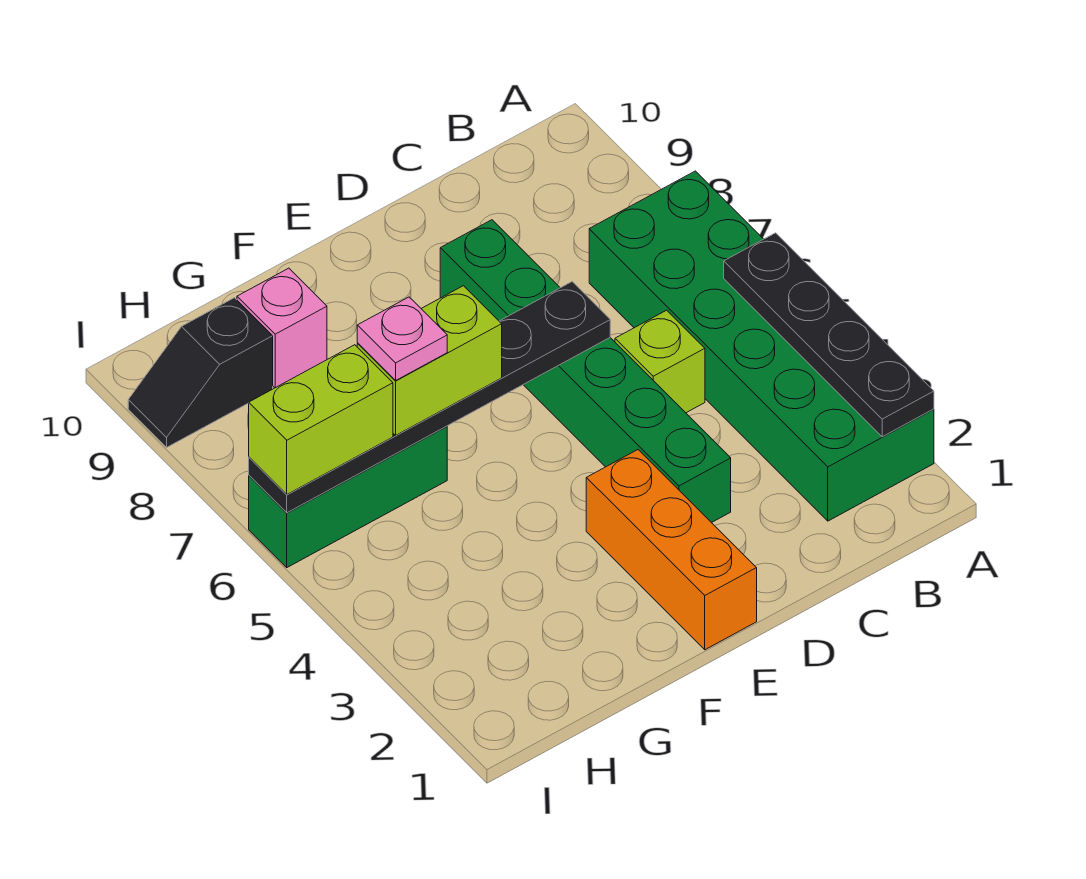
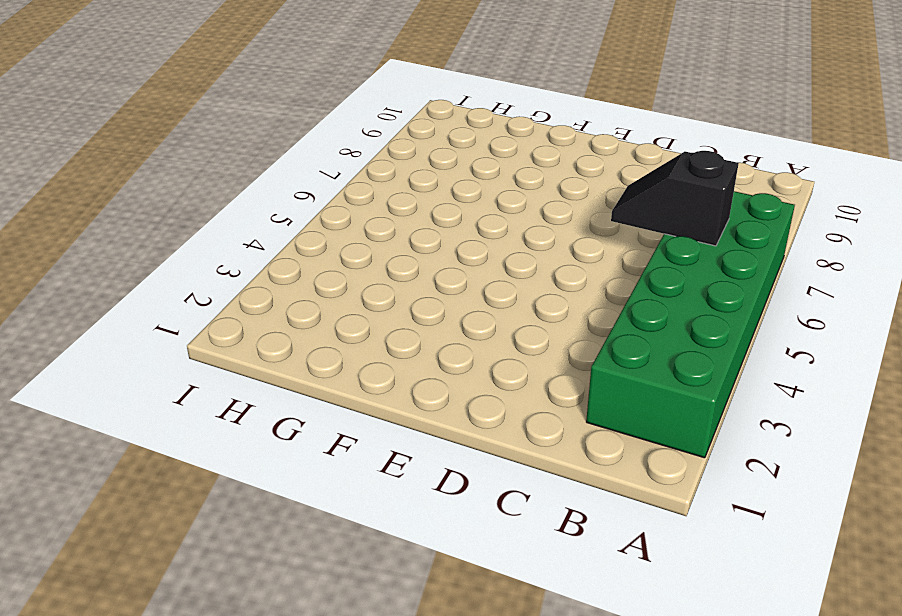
black slope B6:C6 level 2 top B -> black slope H9:I9 level 1 top H
none -> lime brick C5 level 1
none -> green brick D3:D8 level 1
none -> orange brick E1:E3 level 1

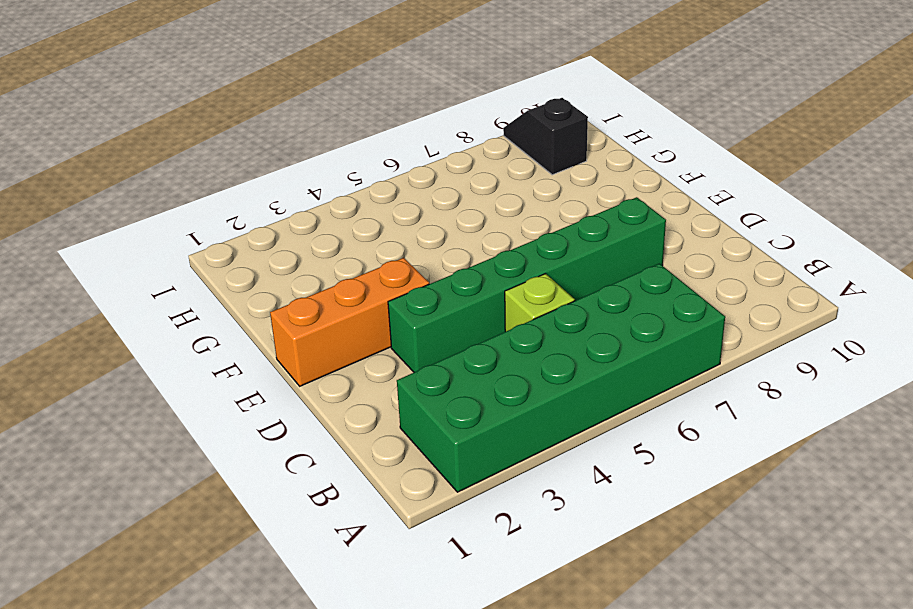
none -> green brick G6:I6 level 1
none -> pink brick G9 level 1
none -> black plate A2:A5 level 2

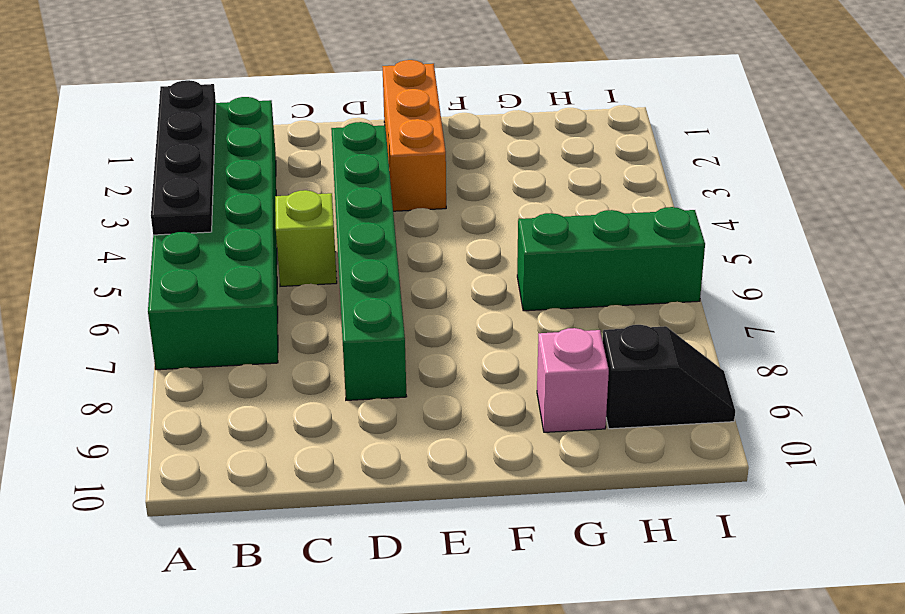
none -> black plate D6:I6 level 2
none -> lime brick F6:G6 level 3
none -> lime brick H6:I6 level 3

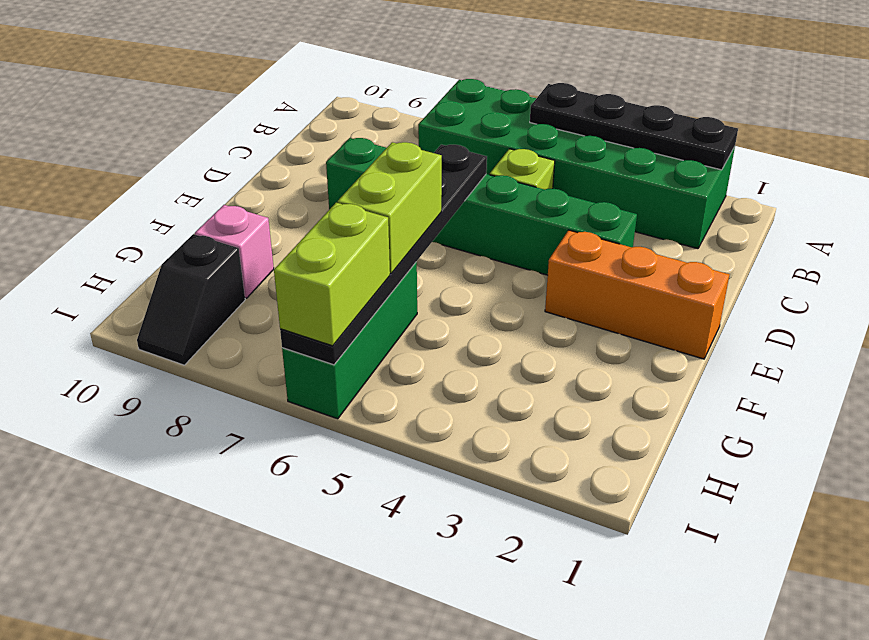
none -> pink plate G6 level 4

